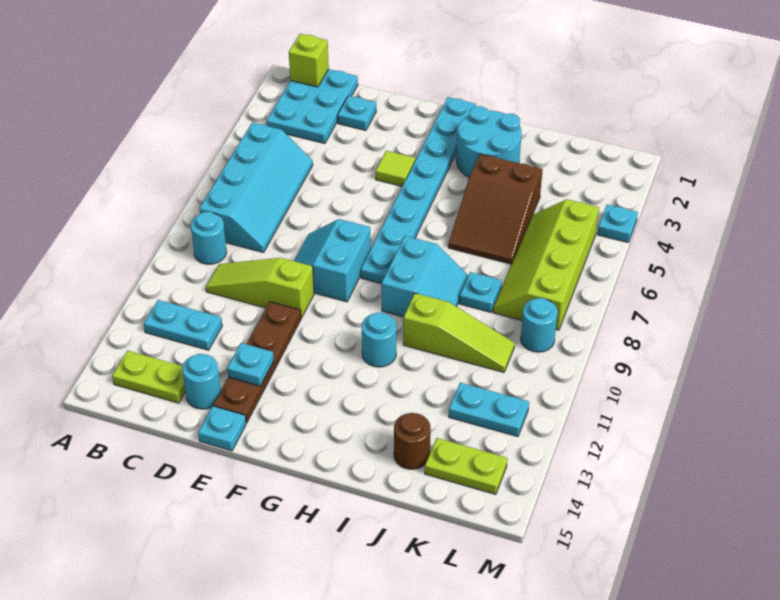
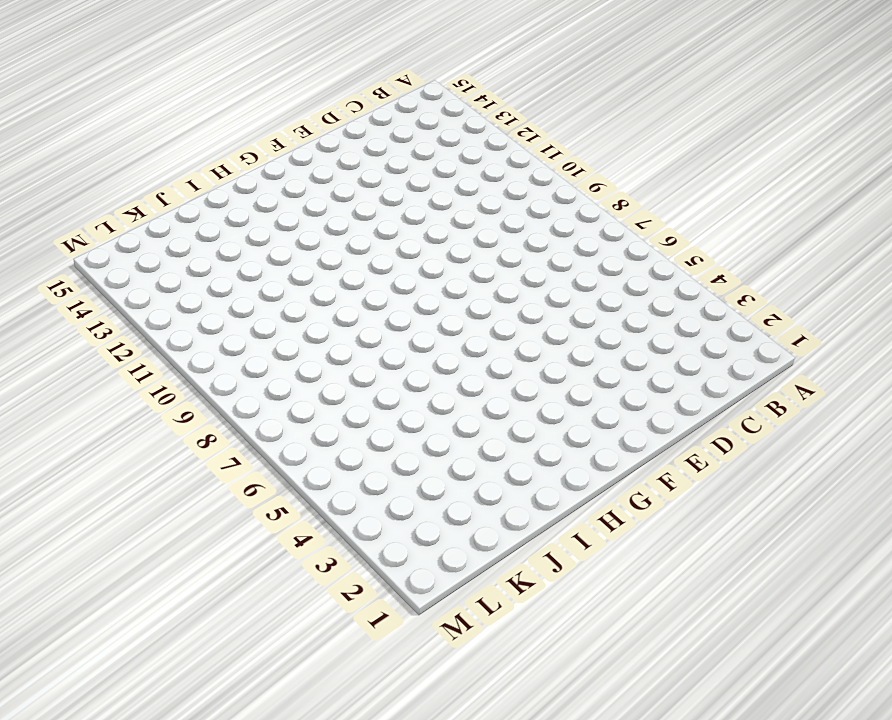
none -> cyan plate B1:C3 level 1
none -> cyan slope B5:C8 level 1 top B
none -> cyan round brick B9 level 1

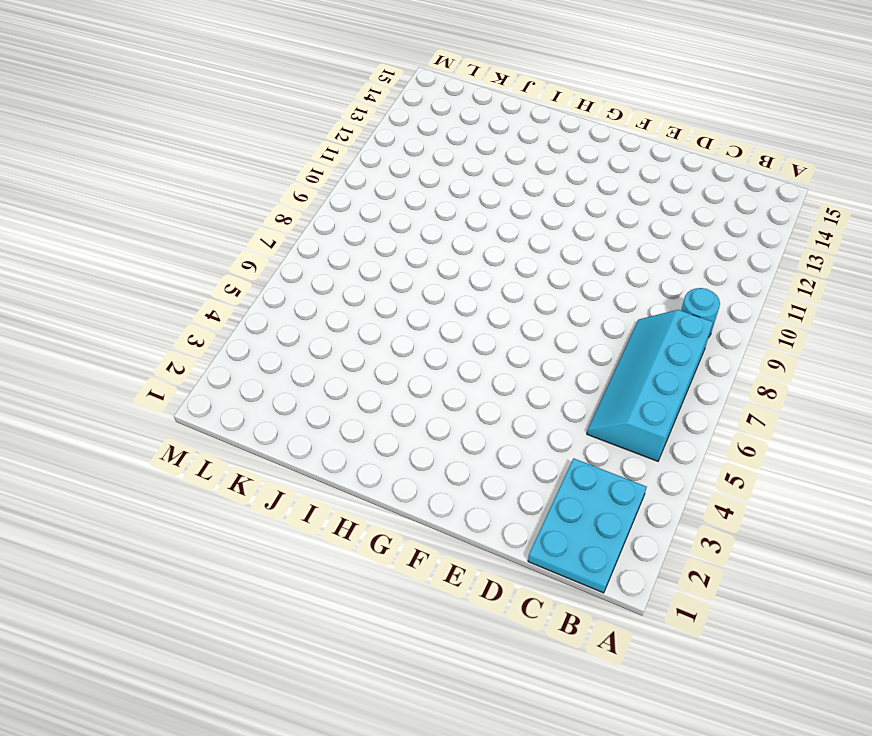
none -> cyan plate B12:C12 level 1
none -> lime plate B14:C14 level 1
none -> lime slope C10:E10 level 1 top E

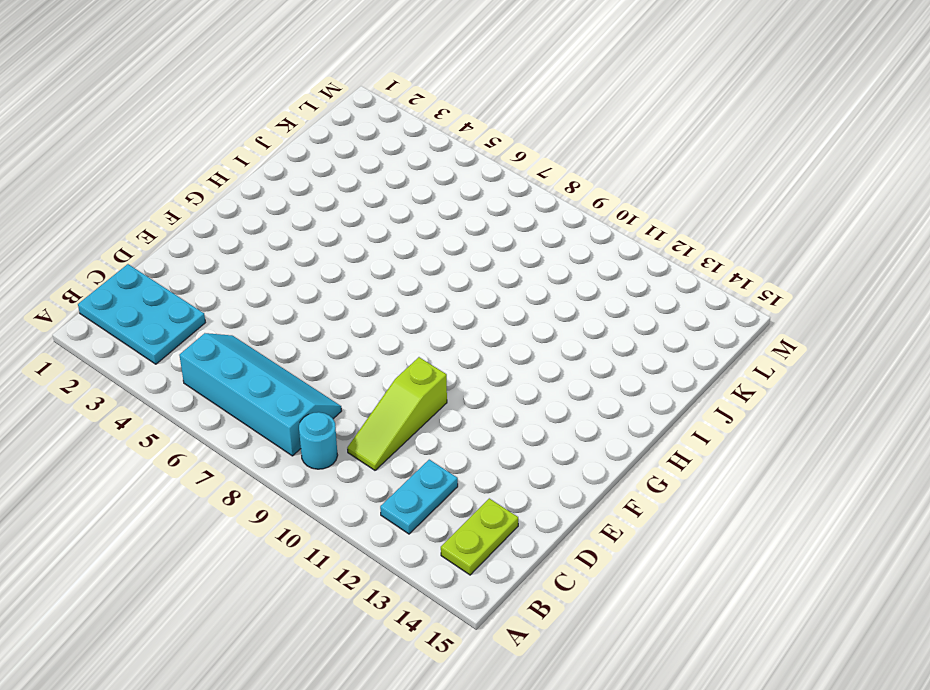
none -> cyan plate D2 level 1
none -> cyan round brick D14 level 1
none -> cyan slope E8:F9 level 1 top F

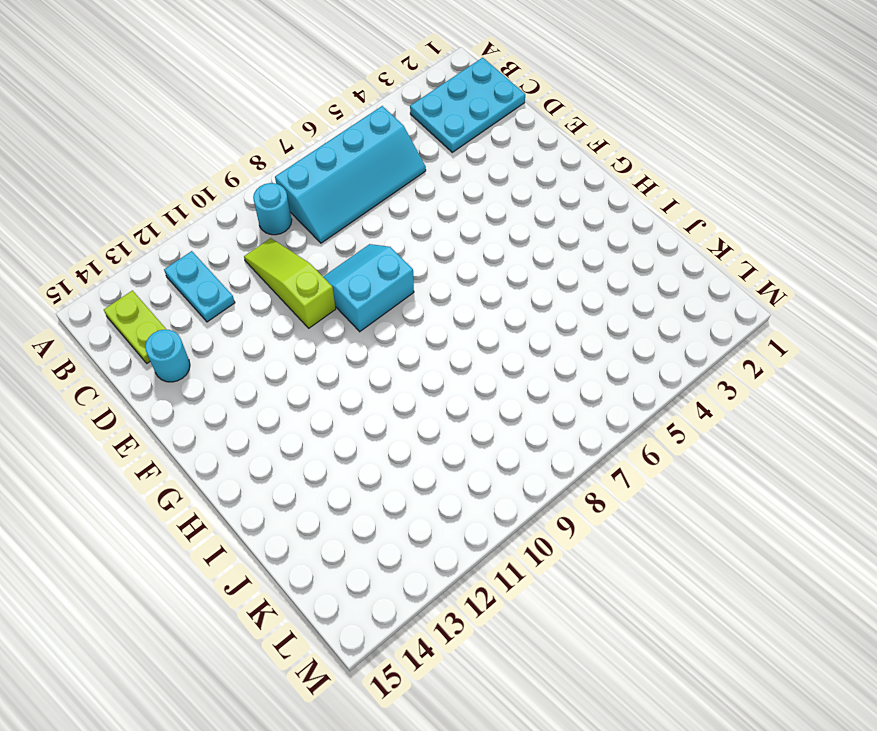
none -> cyan plate D2 level 1
none -> brown plate E11:E14 level 1
none -> cyan plate E15 level 1

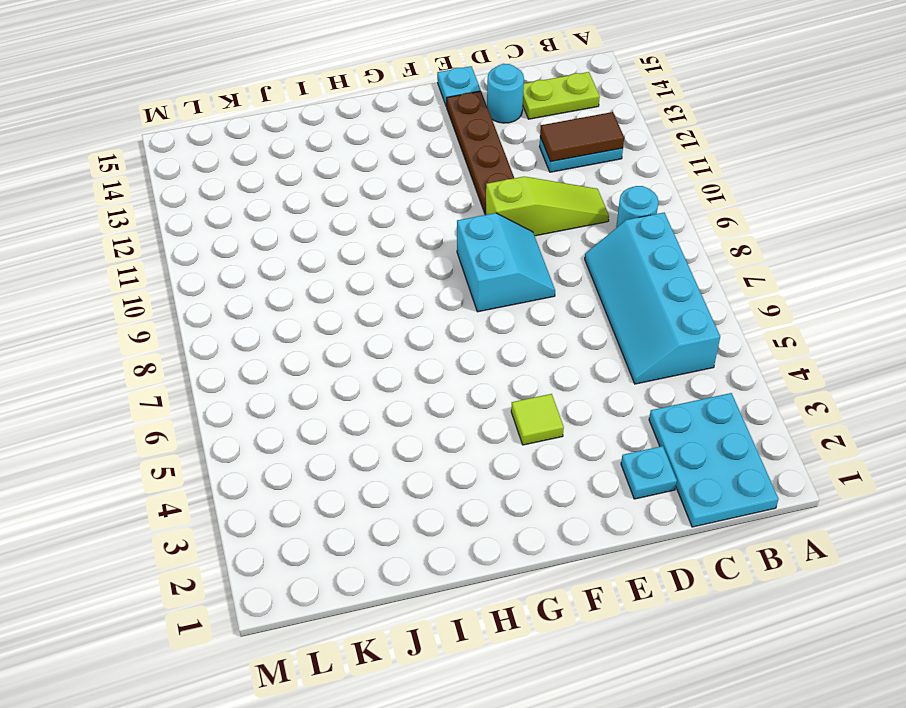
brown tile B12:C12 level 2 -> none
none -> cyan plate G1:G8 level 1
none -> cyan round brick H2:I3 level 1
none -> cyan slope H8:I9 level 1 top H

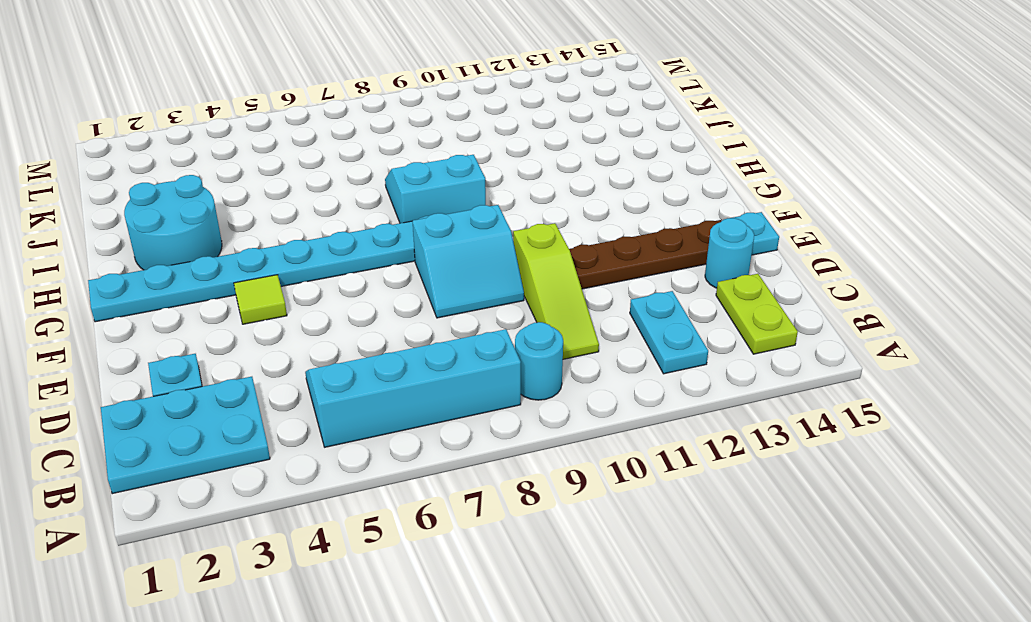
none -> cyan round brick H11 level 1
none -> brown slope I4:J6 level 1 top 4
none -> lime slope I10:K10 level 1 top I

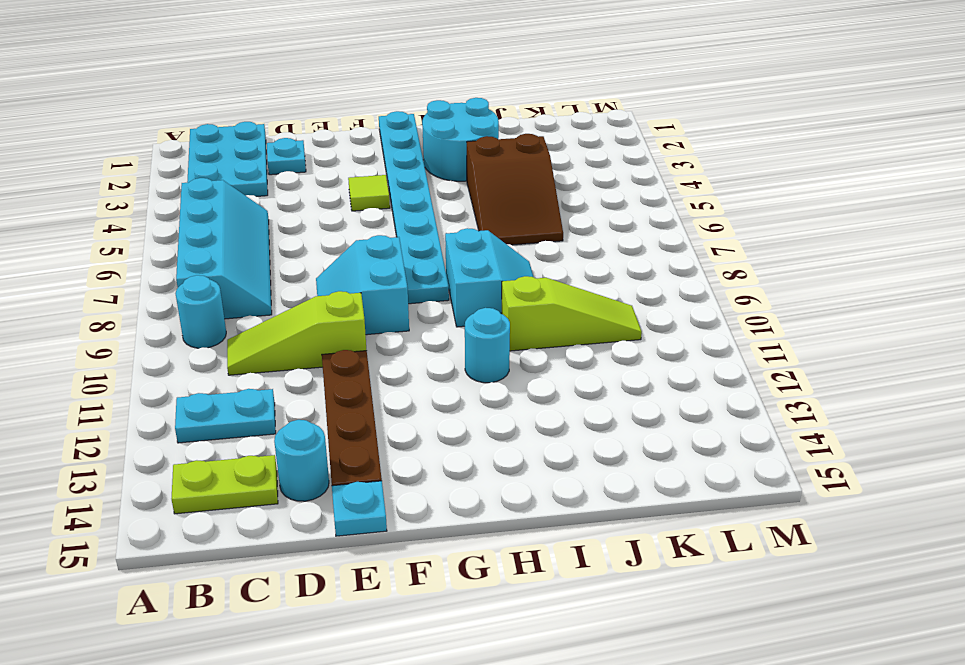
none -> cyan plate J8 level 1
none -> brown round brick J14 level 1
none -> lime slope K5:L8 level 1 top L

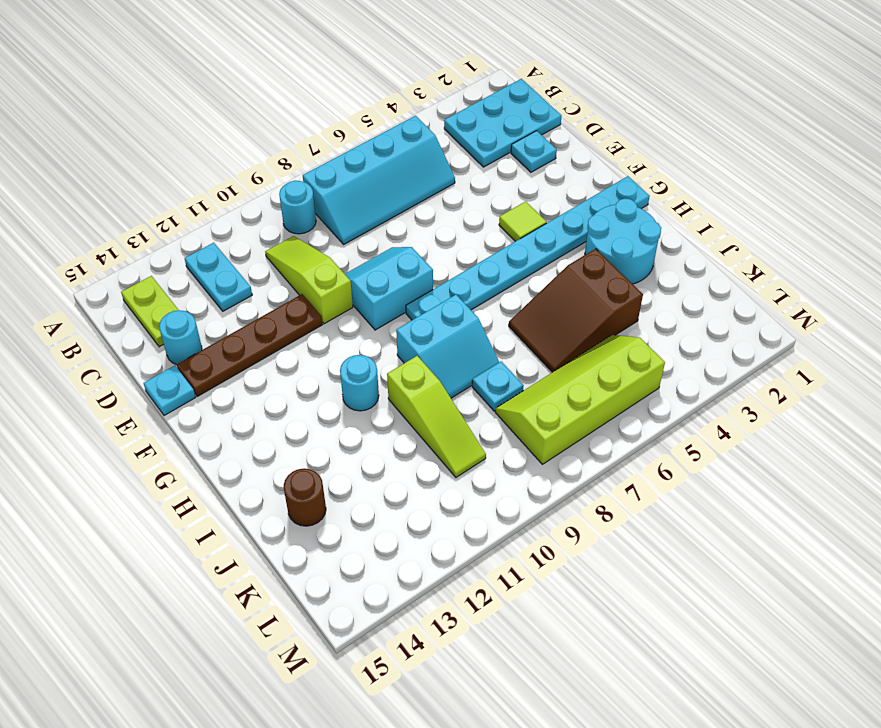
none -> cyan plate K12:L12 level 1
none -> lime plate K14:L14 level 1
none -> cyan round brick L9 level 1

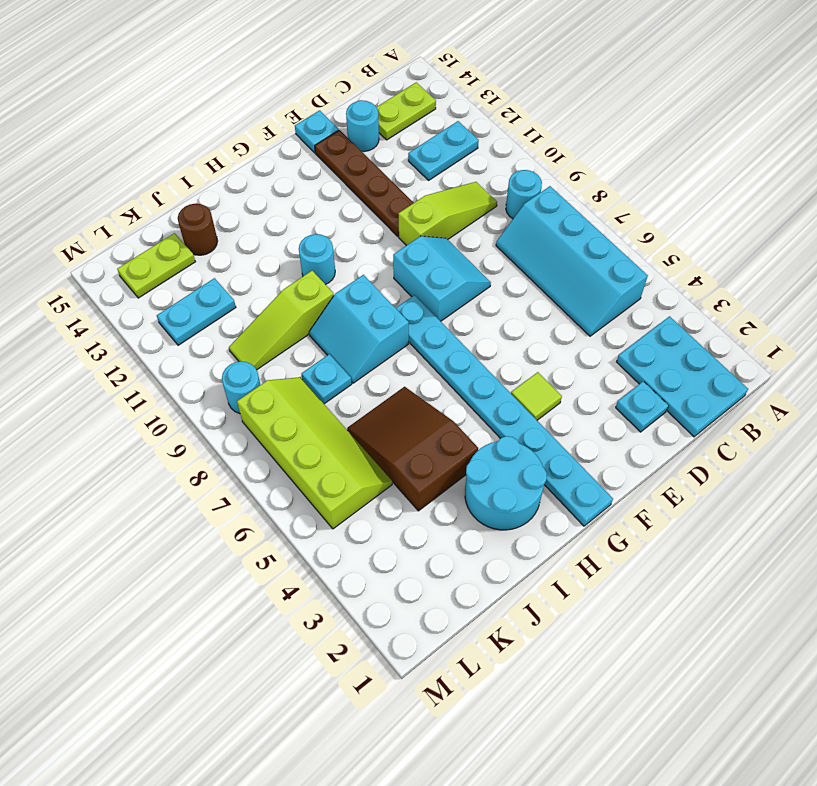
none -> cyan plate M4 level 1
none -> lime brick B1 level 2
none -> cyan plate E13 level 2

